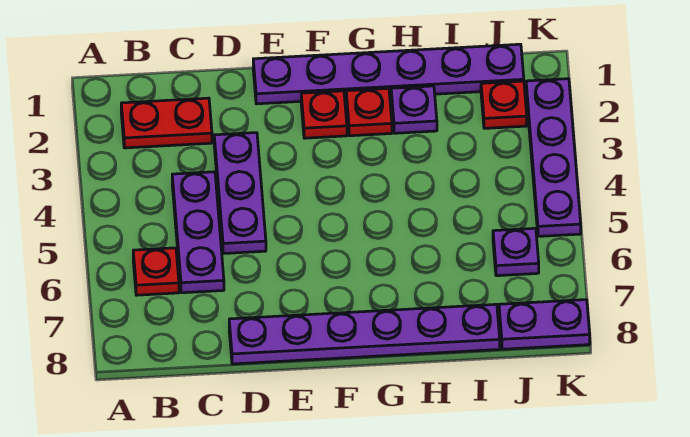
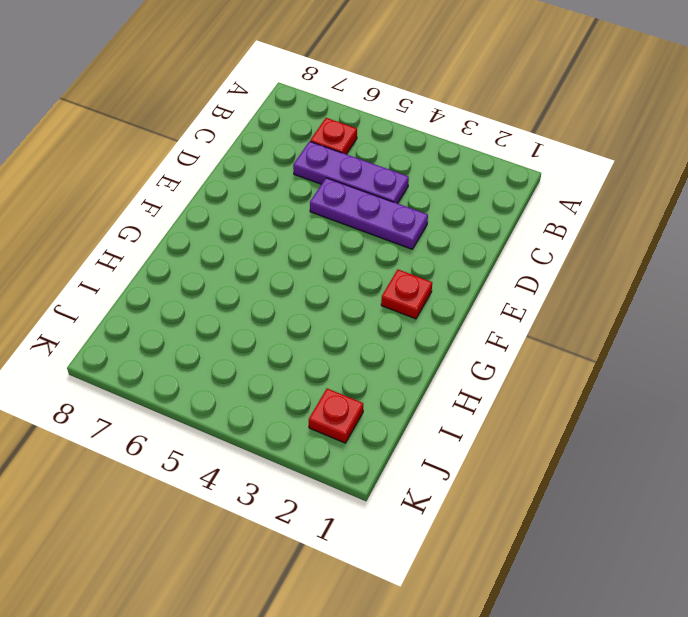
none -> red plate B2:C2 level 1
none -> purple plate D8:I8 level 1
none -> purple plate E1:J1 level 1

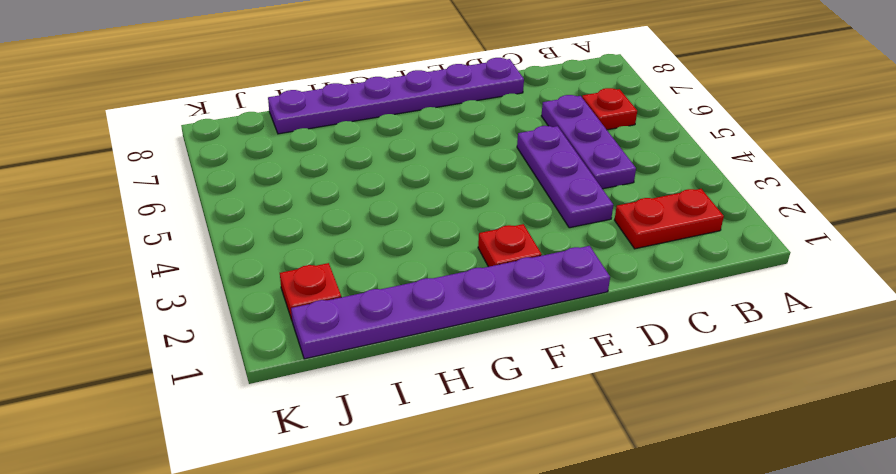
none -> red plate G2 level 1
none -> purple plate H2 level 1
none -> purple plate J6 level 1

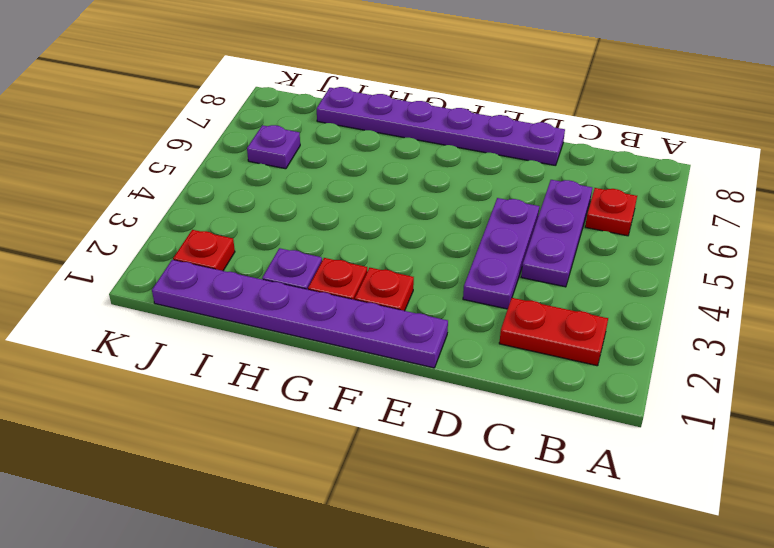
none -> purple plate J8:K8 level 1
none -> purple plate K2:K5 level 1

